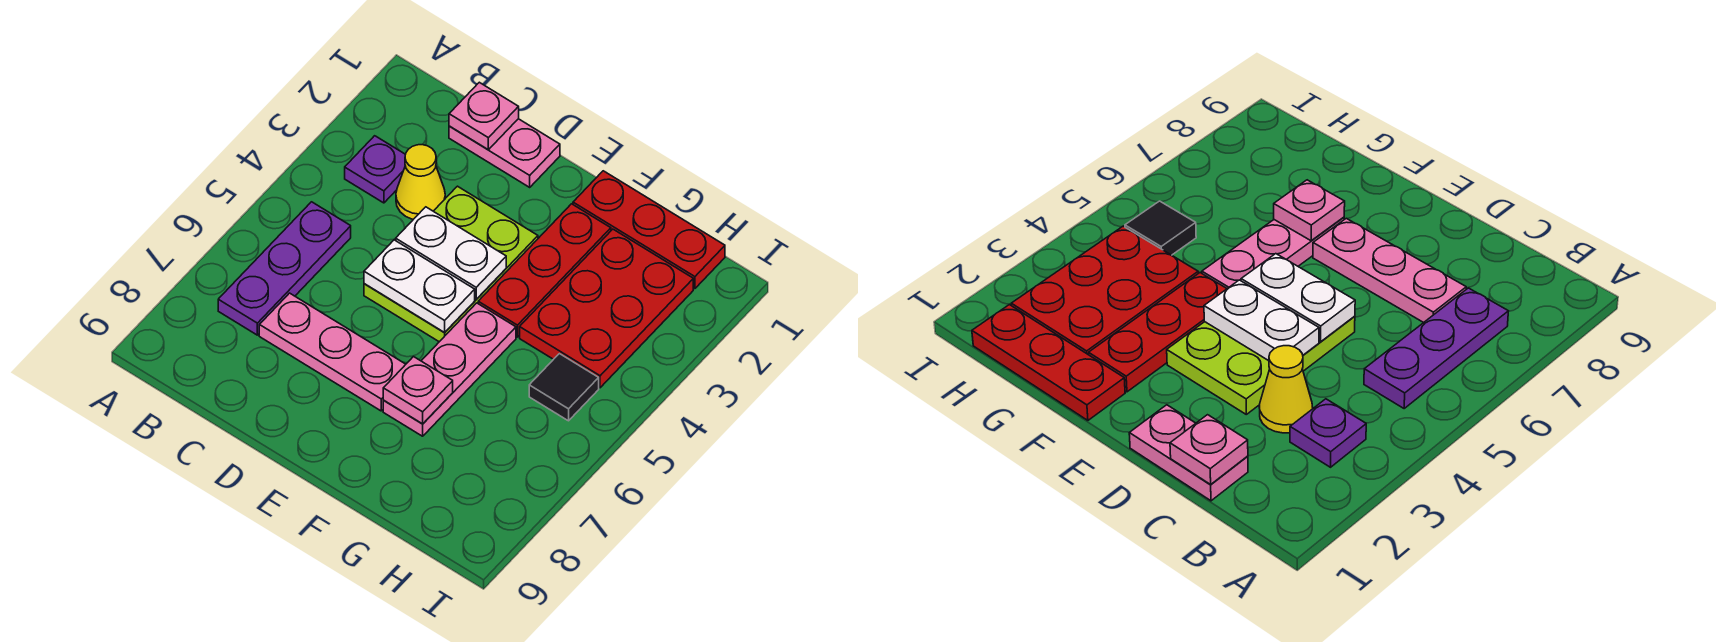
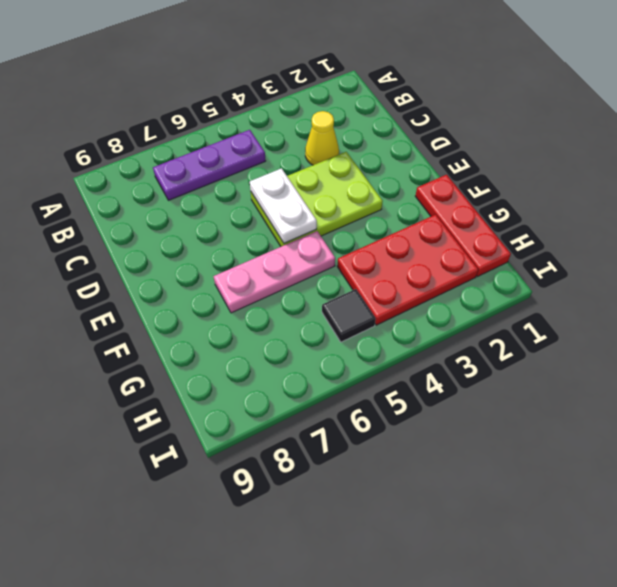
none -> purple plate B3 level 1
none -> pink plate C1:D1 level 1
none -> pink plate C7:E7 level 1

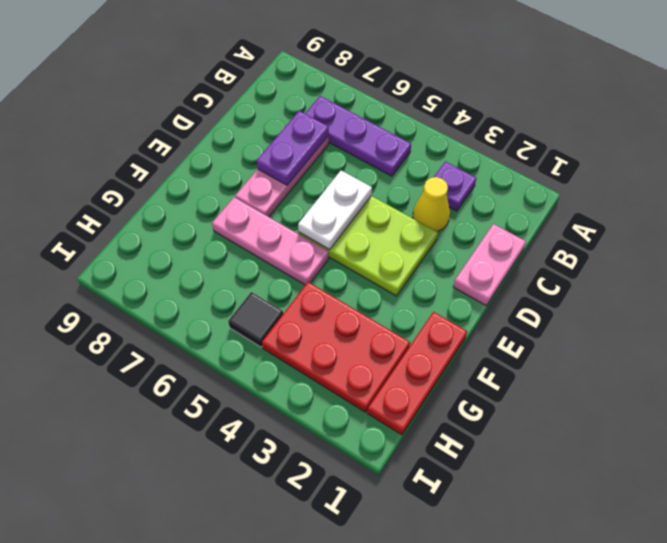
purple plate C7:D7 level 2 -> none
none -> red plate F2:F4 level 1
none -> pink plate C1 level 2
none -> white plate D4:E4 level 2

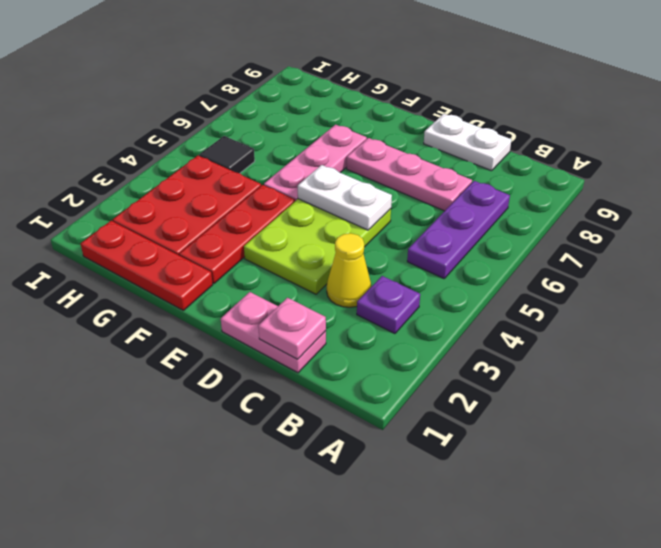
white plate C9:D9 level 1 -> white plate D4:E4 level 2
none -> pink plate F7 level 2

